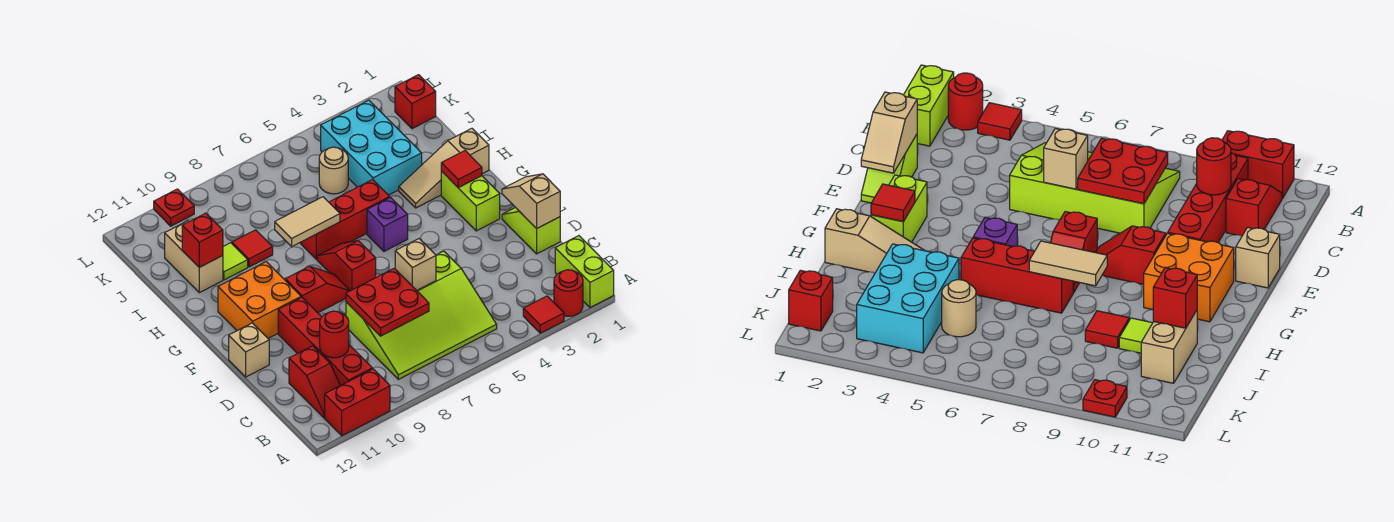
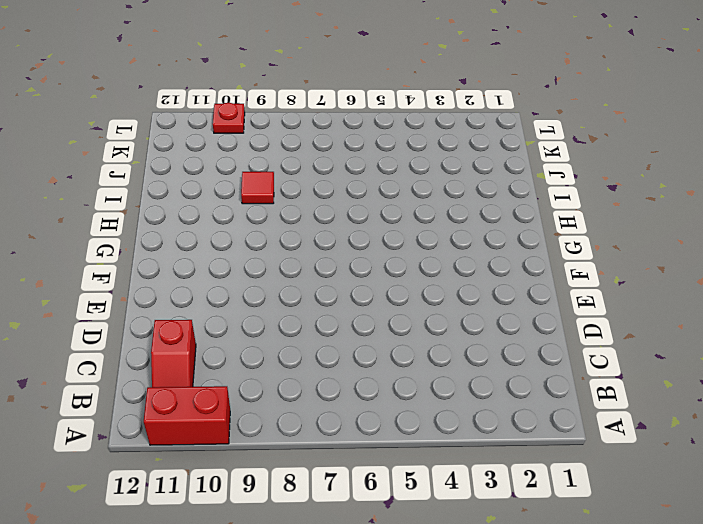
none -> lime brick A1:B1 level 1
none -> red round brick A2 level 1
none -> red tile A3 level 1
none -> lime slope B5:D8 level 1 top D

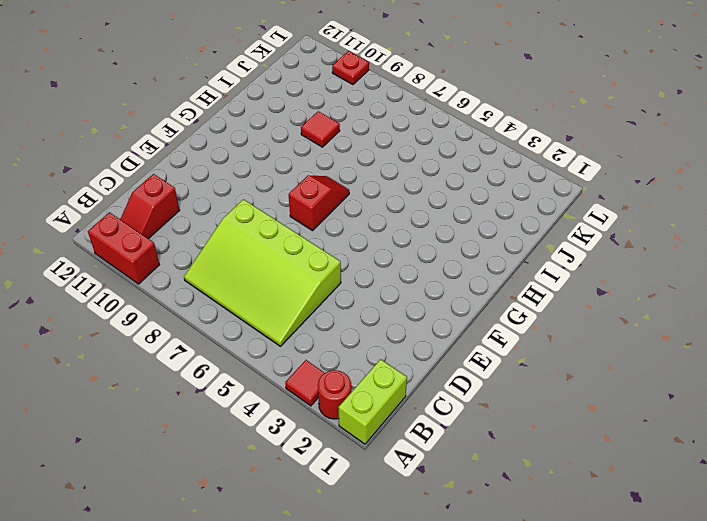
none -> red brick B10:E10 level 1
none -> lime slope D1:E1 level 1 top D
none -> tan brick E12 level 1
none -> lime brick F2:G2 level 1

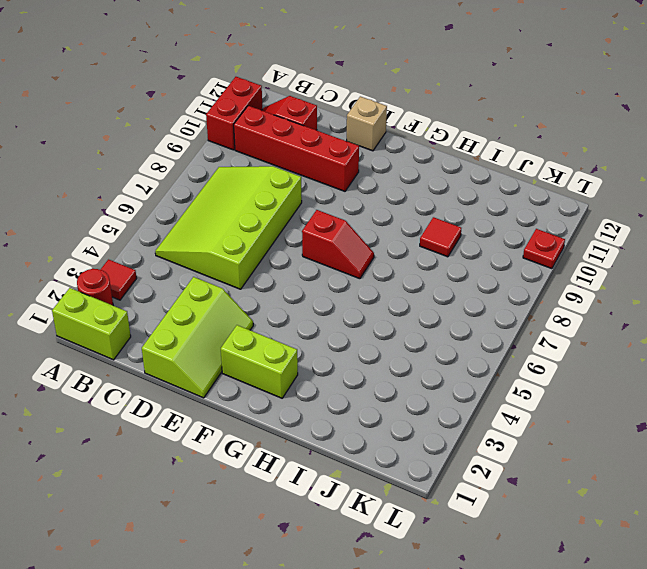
lime slope D1:E3 level 1 top D -> lime slope D1:E1 level 1 top D
none -> red slope F8:F9 level 1 top 9
none -> orange brick F10:G11 level 1
none -> purple brick G5 level 1
none -> tan slope H1:H3 level 1 top 1

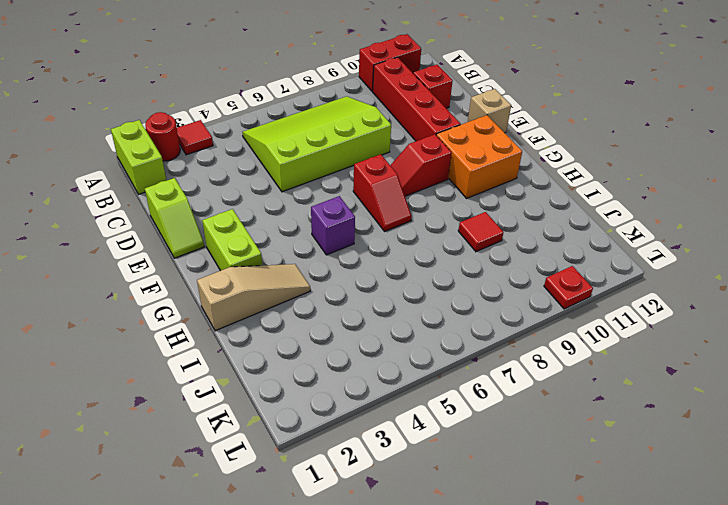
none -> red brick H5:H7 level 1
none -> cyan brick I3:K4 level 1
none -> lime tile I10 level 1
none -> tan brick I11:J11 level 1

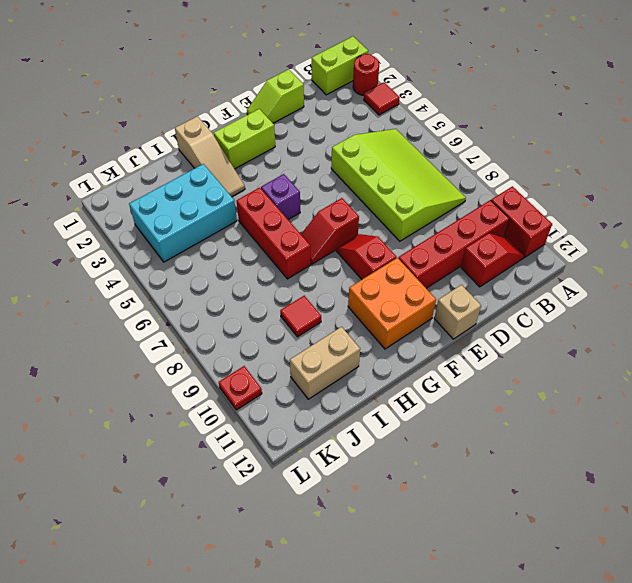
none -> lime tile I10 level 1
none -> tan round brick J5 level 1
none -> red brick K1 level 1
none -> red plate C7:D8 level 2

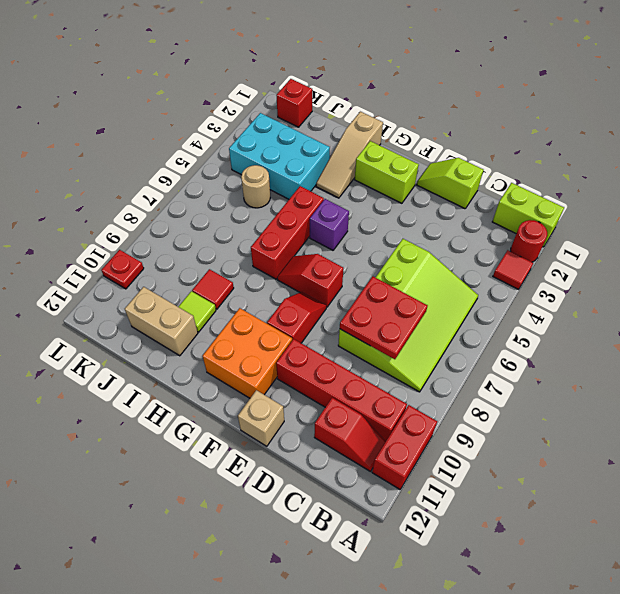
none -> red round brick C10 level 2
none -> tan slope D1:E1 level 2 top D
none -> tan brick D6 level 2
none -> red tile G2 level 2

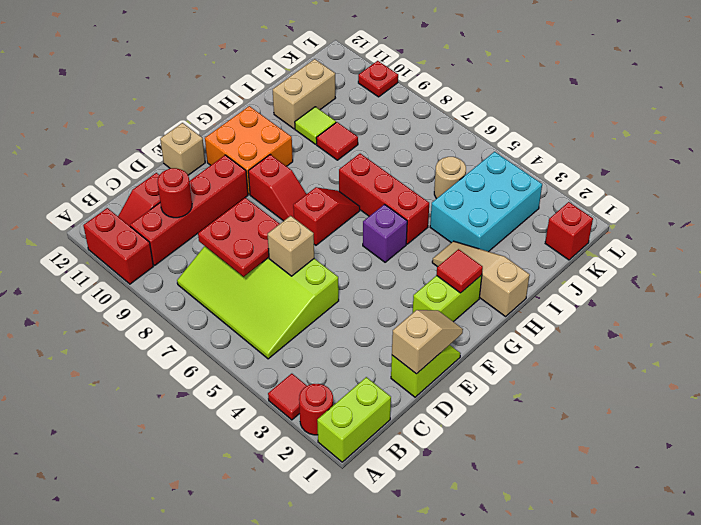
none -> tan tile H7:H8 level 2
none -> red brick I11 level 2

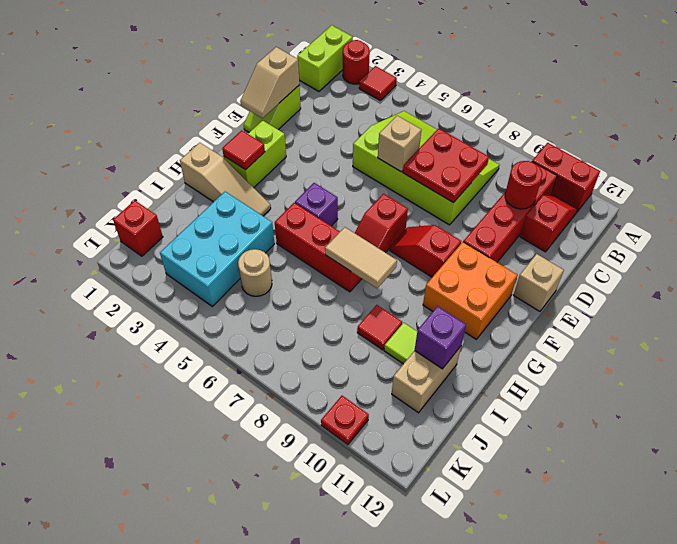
purple brick I11 level 2 -> red brick I11 level 2

